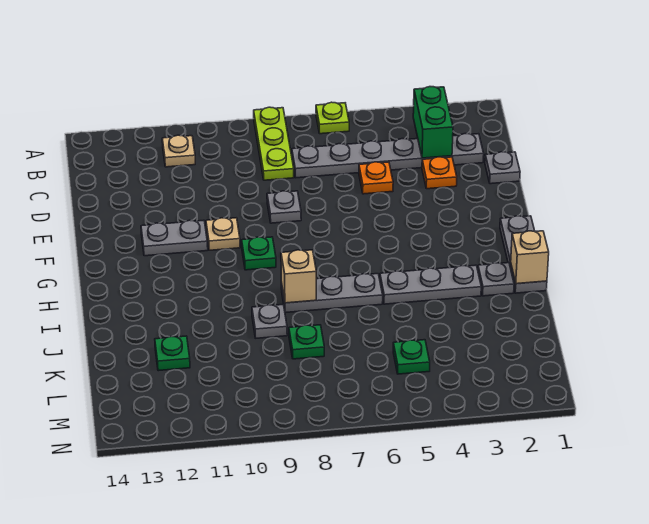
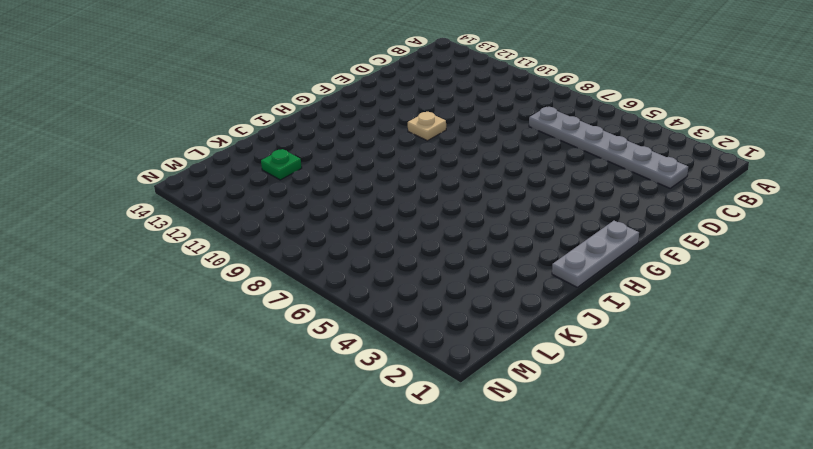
none -> lime plate A6 level 1
none -> lime plate A8:C8 level 1
none -> tan plate B11 level 1

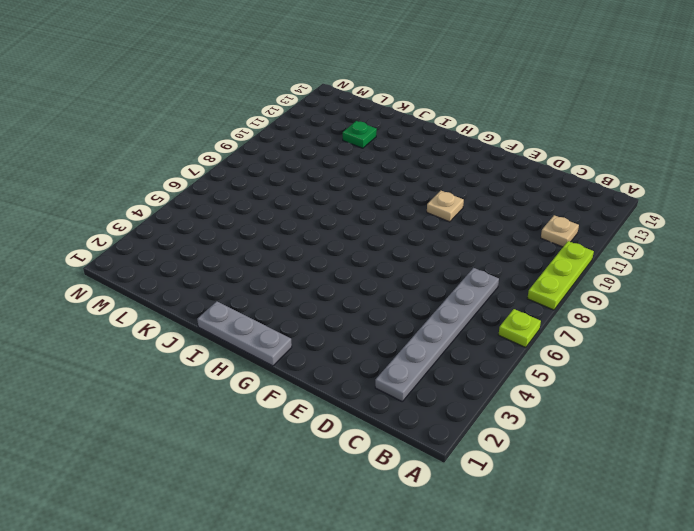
lime plate A8:A10 level 1 -> lime plate A8:C8 level 1
none -> grey plate D1 level 1
none -> orange plate D3 level 1
none -> orange plate D5 level 1

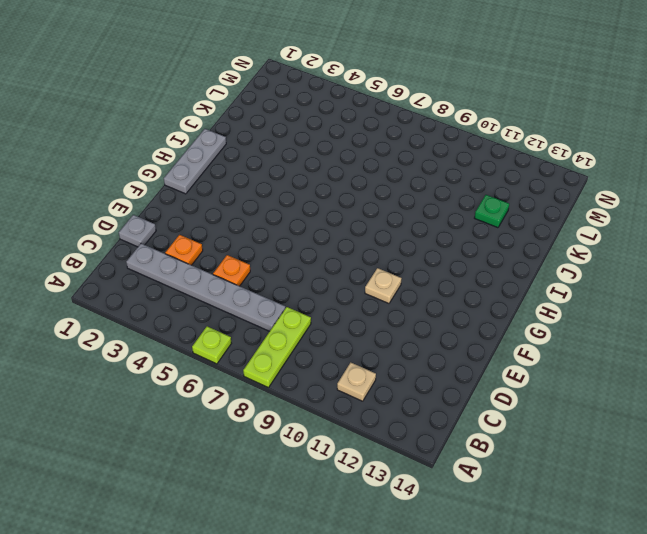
none -> grey plate E8 level 1
none -> grey plate F11:F12 level 1
none -> green plate G9 level 1

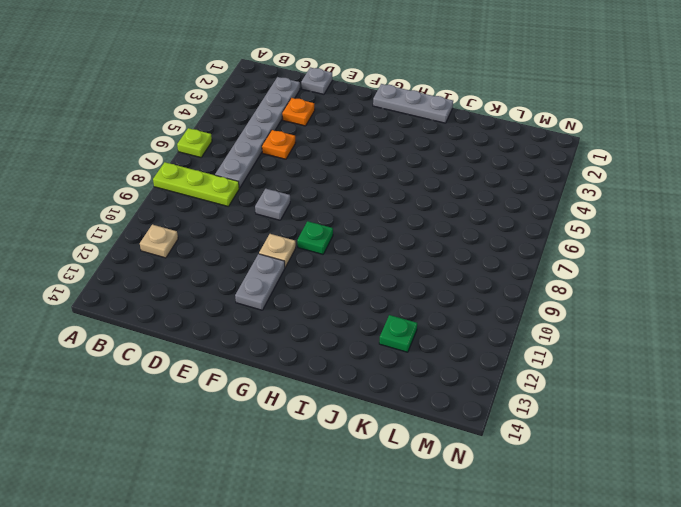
none -> grey plate I2 level 1
none -> grey plate I3:I5 level 1
none -> grey plate I6:I8 level 1

